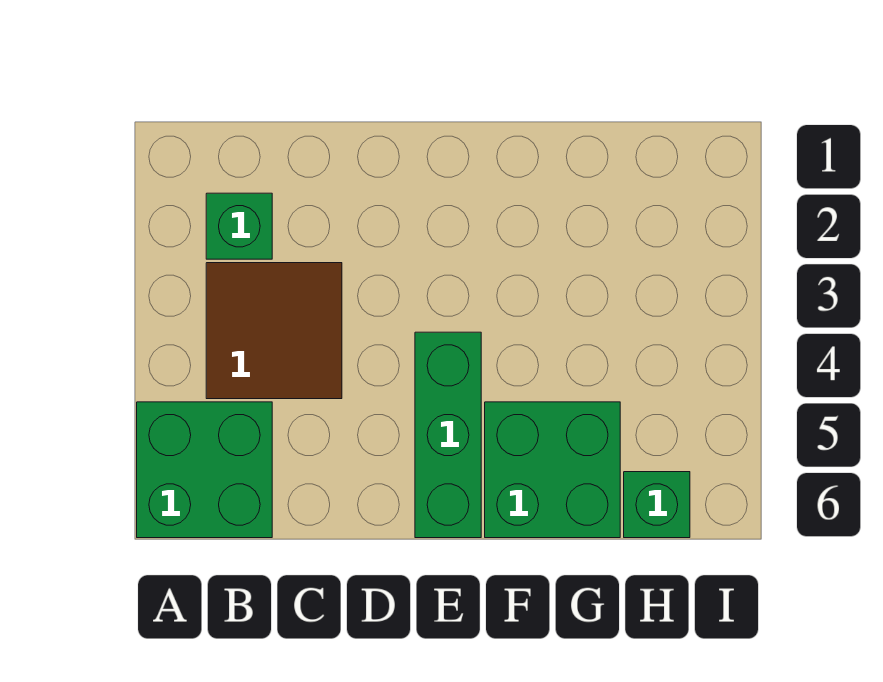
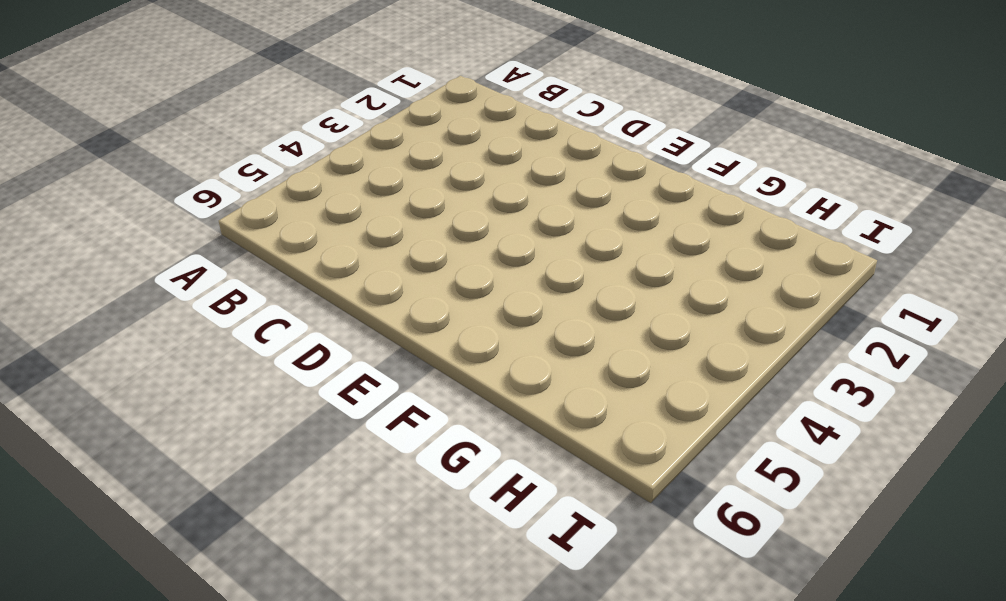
none -> green brick A5:B6 level 1
none -> green brick B2 level 1

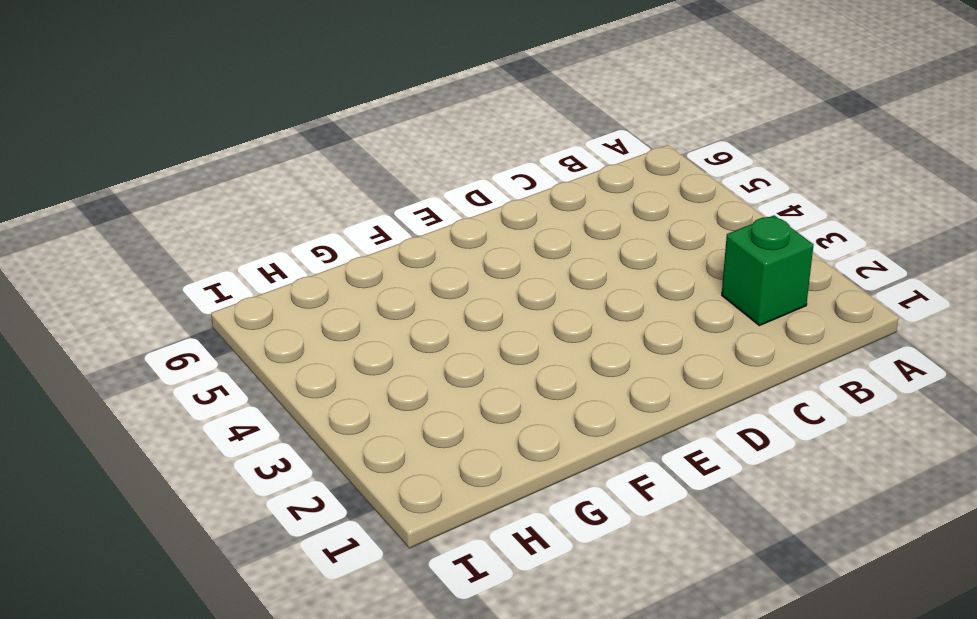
none -> green brick A5:B6 level 1
none -> brown tile B3:C4 level 1

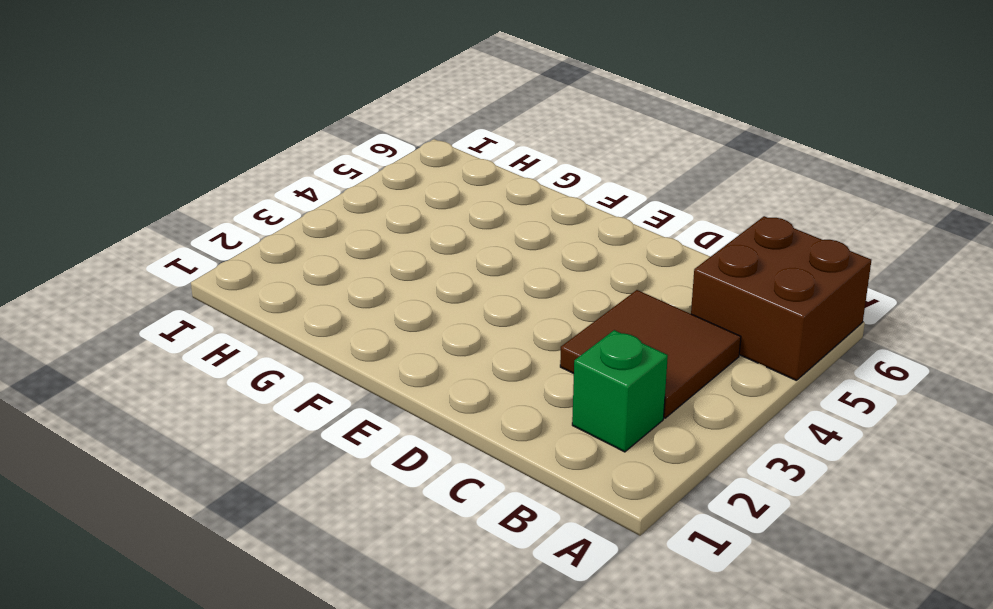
brown brick A5:B6 level 1 -> green brick A5:B6 level 1
none -> green brick E4:E6 level 1
none -> green brick F5:G6 level 1

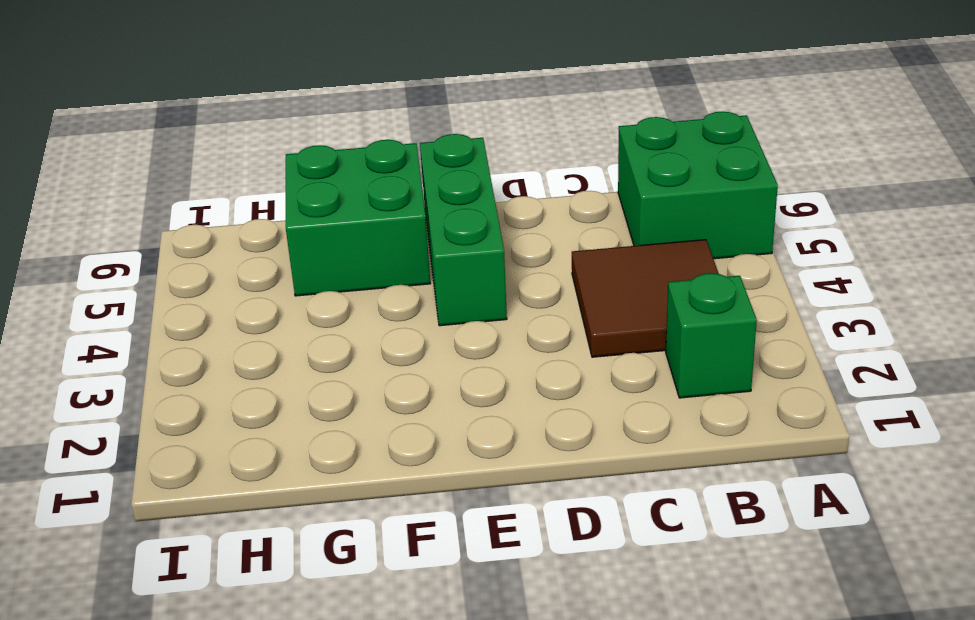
none -> green brick H6 level 1

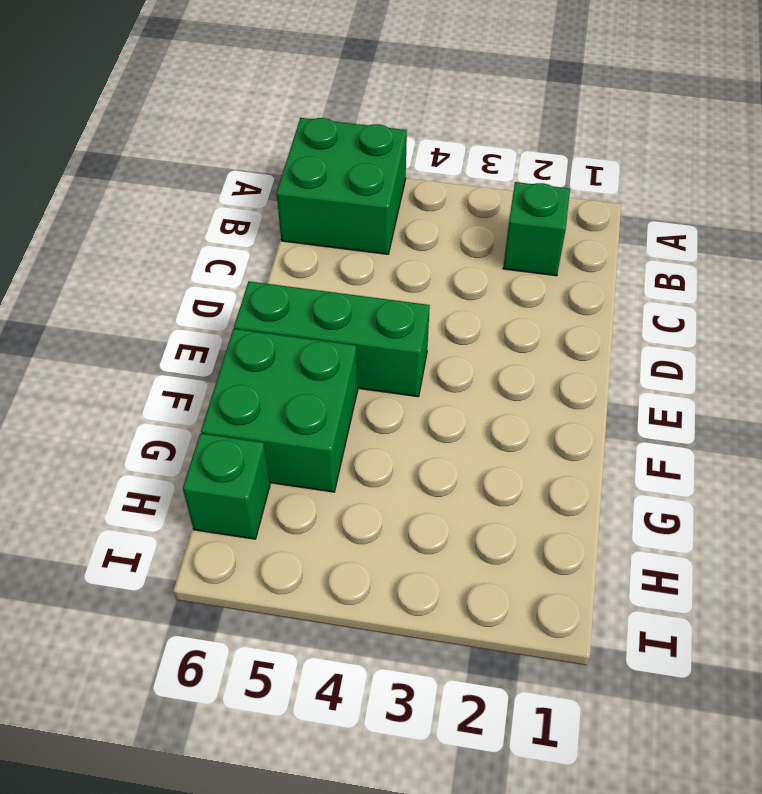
none -> brown tile B3:C4 level 1

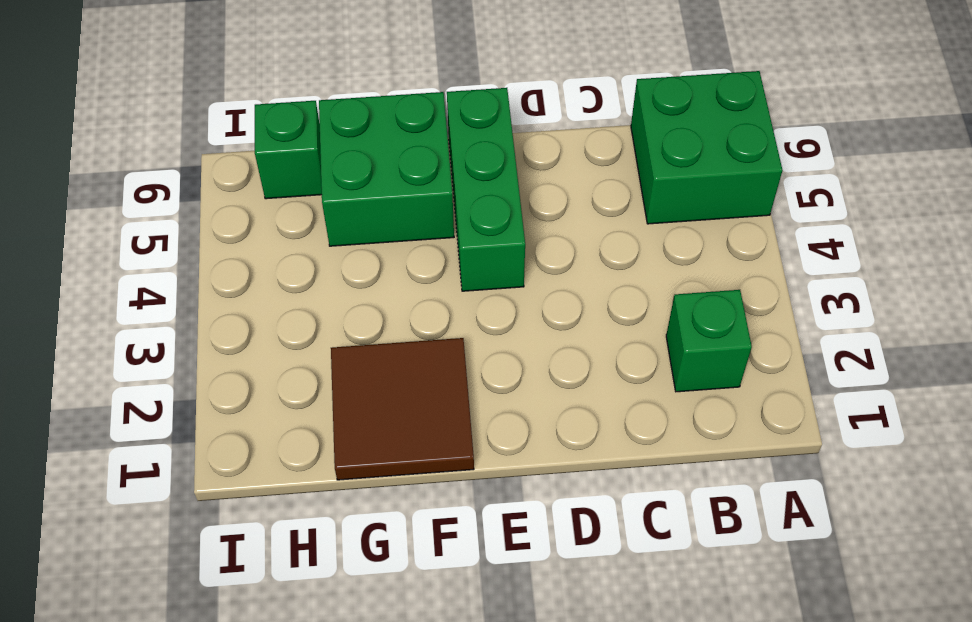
brown tile F1:G2 level 1 -> brown tile B3:C4 level 1

